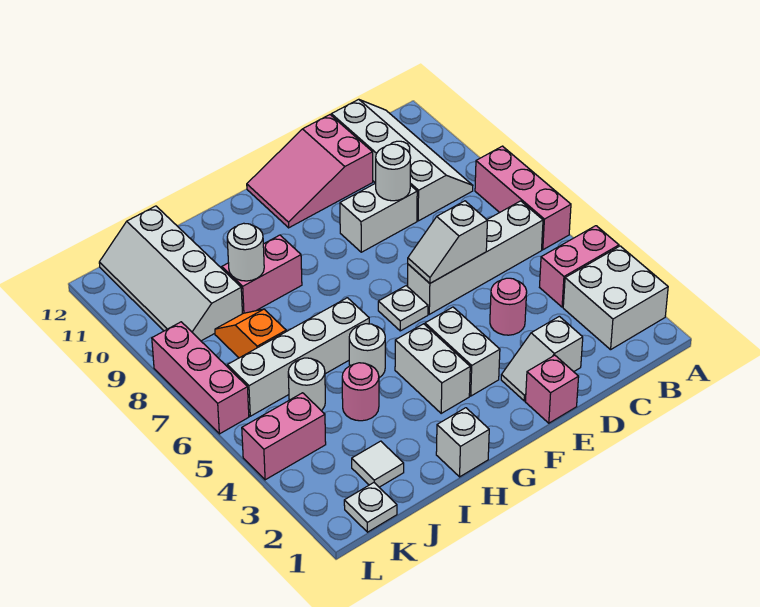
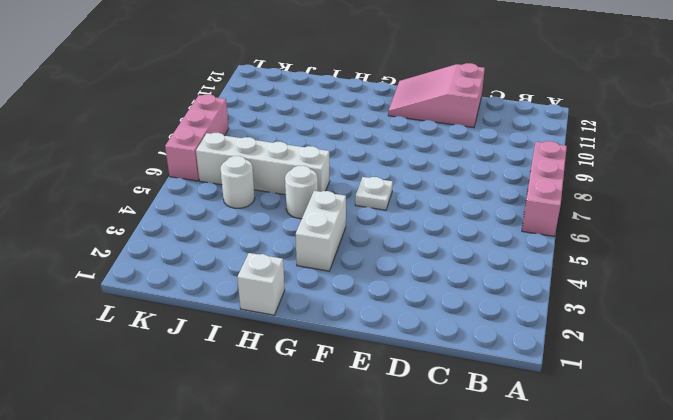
none -> white brick A2:B3 level 1
none -> pink brick A4:B4 level 1
none -> white brick B6:E6 level 1

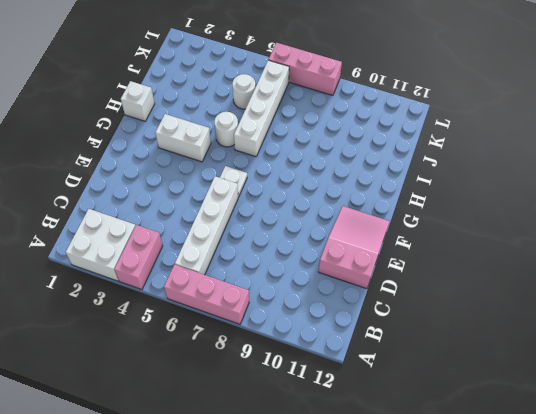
none -> white slope B9:C12 level 1 top C
none -> white slope D2:E2 level 1 top D
none -> pink round brick D4 level 1

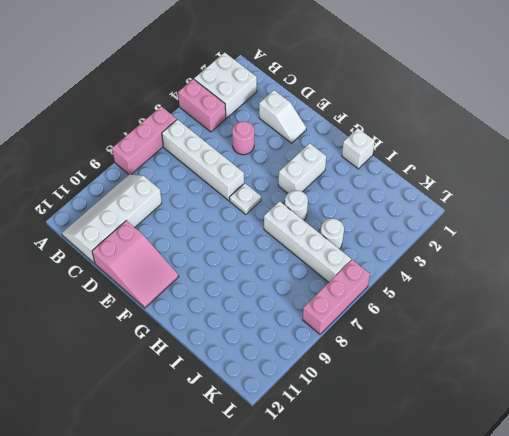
none -> white brick D9:E9 level 1
none -> pink brick E1 level 1
none -> white brick F3:F4 level 1

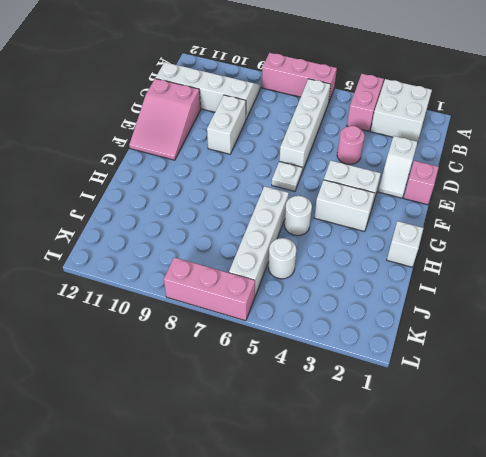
none -> pink brick H9:I9 level 1
none -> pink round brick I4 level 1
none -> white tile J2 level 1

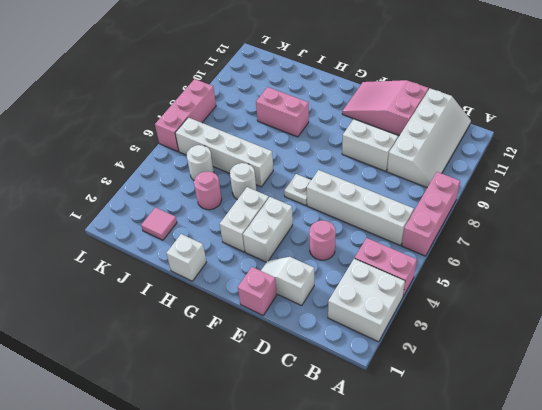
pink tile J2 level 1 -> white tile J2 level 1
none -> orange slope J7:J8 level 1 top 7
none -> white slope J9:K12 level 1 top J
none -> white plate K1 level 1

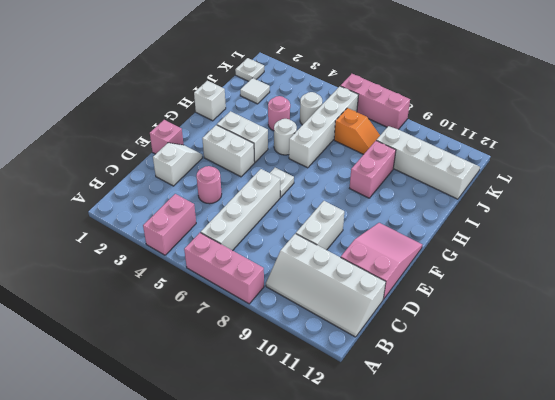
none -> white brick A2:B3 level 1
none -> pink brick K4:L4 level 1
none -> white slope D6:E6 level 2 top D

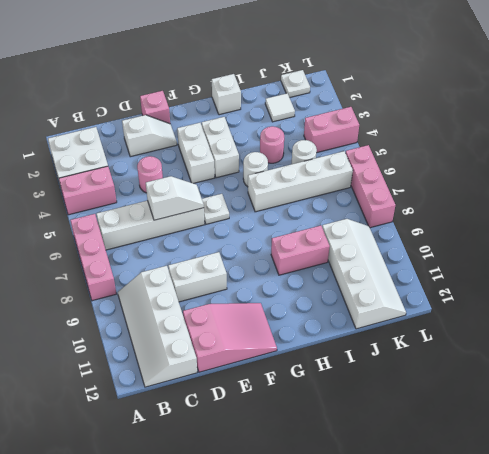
none -> orange slope J7:J8 level 1 top 7
none -> white round brick D9 level 2
none -> white round brick I9 level 2

